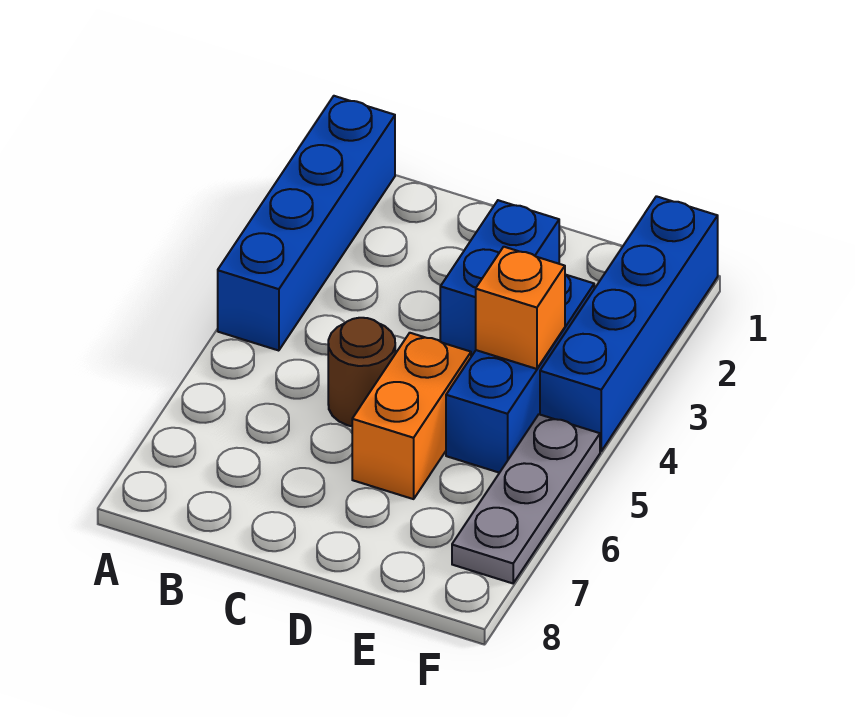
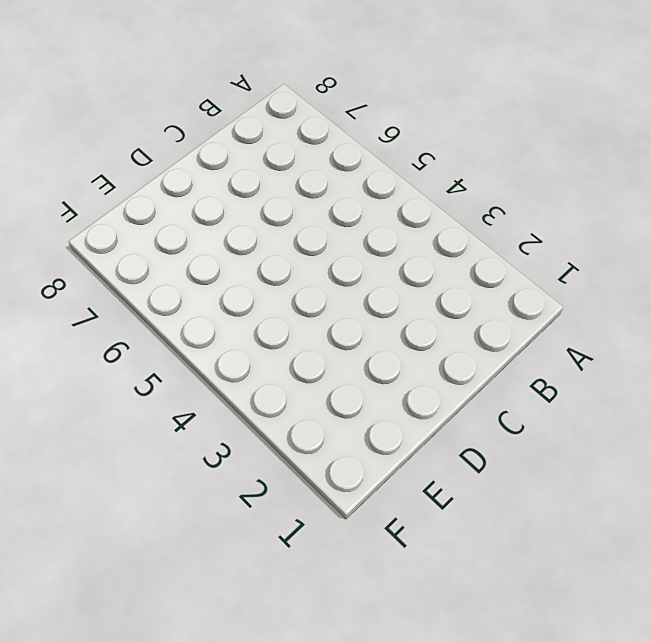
none -> blue brick A1:A4 level 1
none -> brown round brick C5 level 1

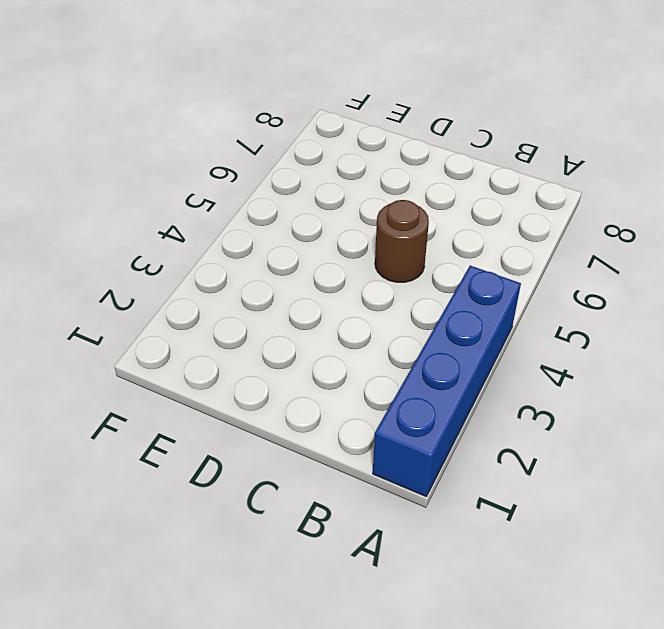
none -> blue brick D2:D3 level 1
none -> orange brick D5:D6 level 1

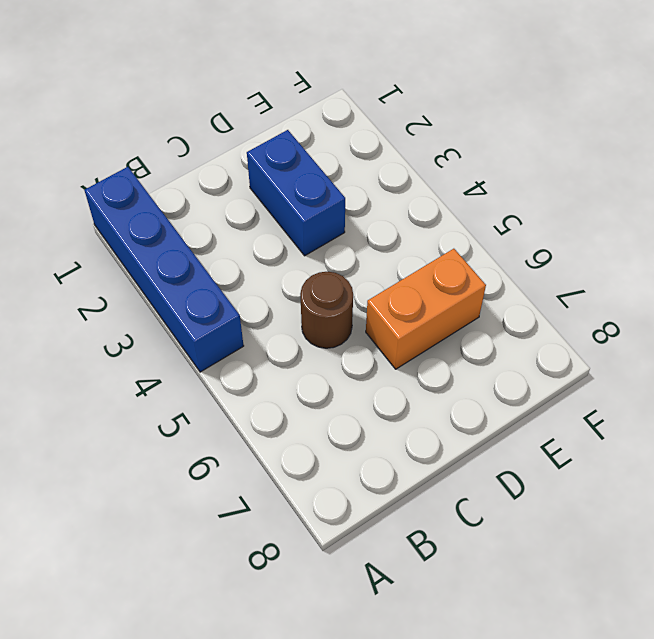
orange brick D6:E6 level 1 -> orange brick D5:D6 level 1
none -> blue brick E3:E5 level 1
none -> blue brick F1:F4 level 1

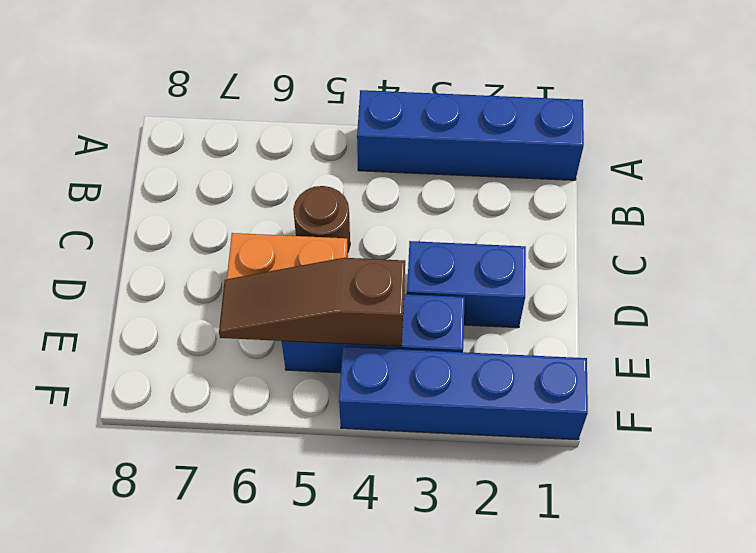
brown slope E4:E6 level 2 top 4 -> orange brick E4 level 2
none -> grey plate F5:F7 level 1

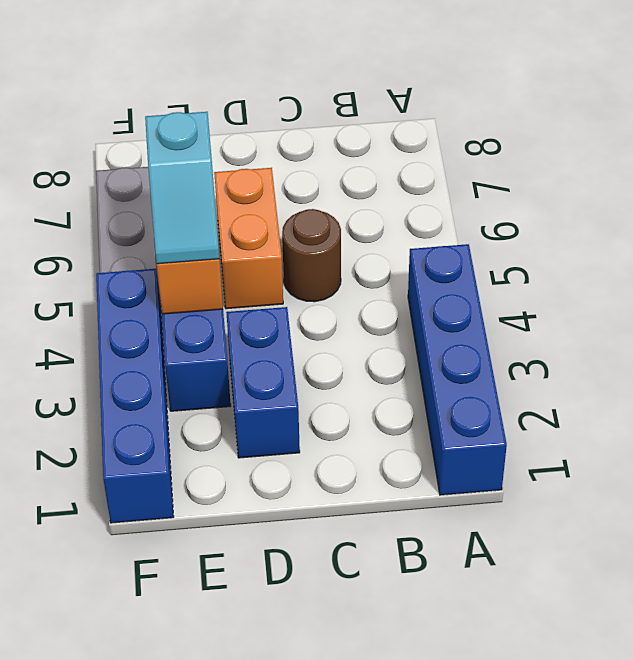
cyan slope E4:E5 level 3 top 5 -> none

